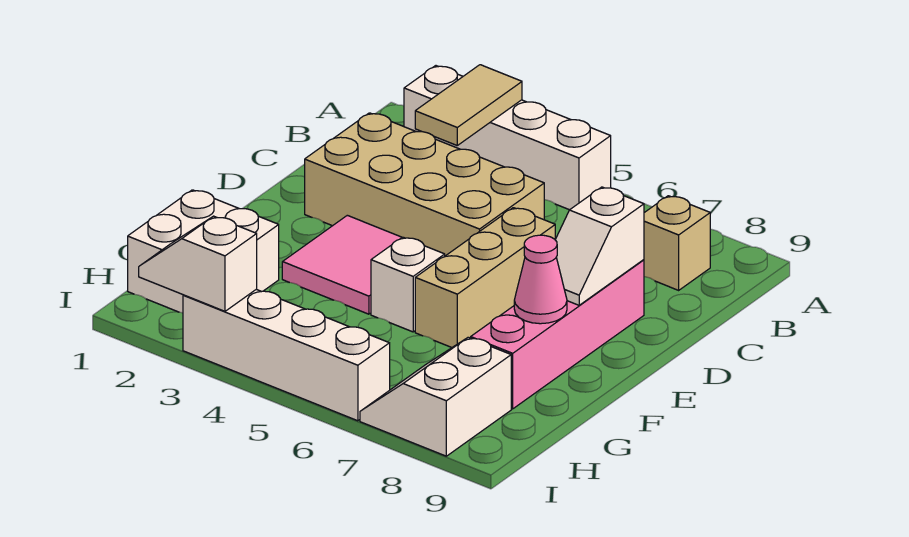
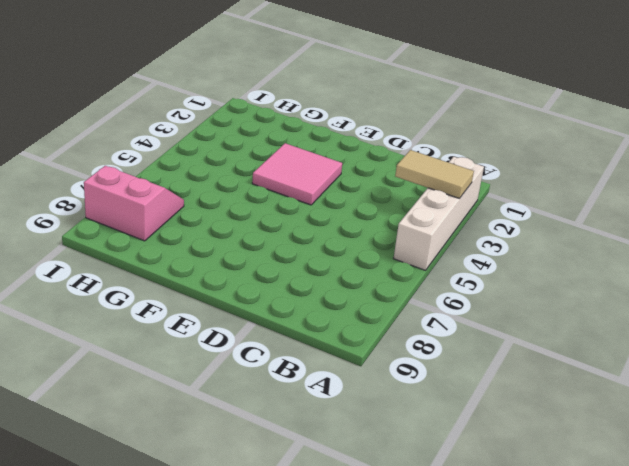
pink slope H7:I8 level 1 top 8 -> white slope H7:I8 level 1 top 8
none -> tan brick B8 level 1
none -> tan brick C2:D5 level 1
none -> tan brick D6:F6 level 1

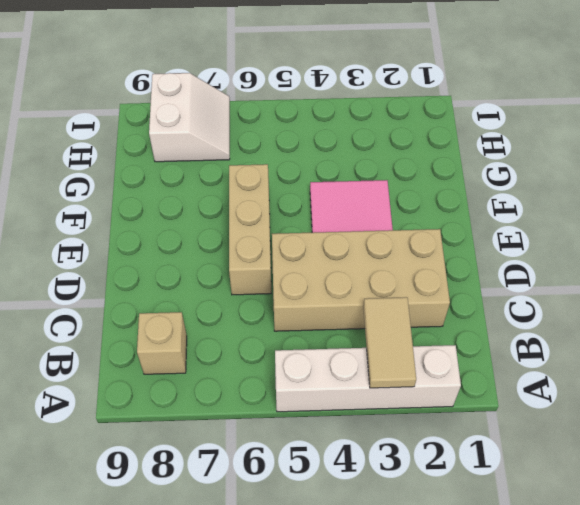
none -> pink brick D8:G8 level 1
none -> white brick F5 level 1
none -> white brick G1:H2 level 1

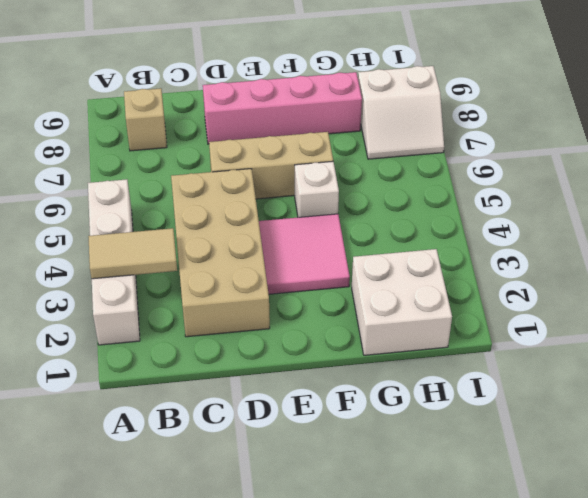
none -> white brick I3:I6 level 1
none -> white slope D8:E8 level 2 top D
none -> pink cone F8 level 2

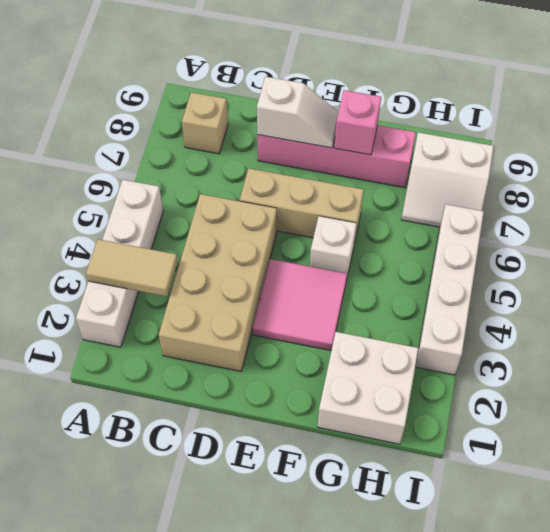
pink brick F8 level 2 -> pink cone F8 level 2
none -> white slope I2:I3 level 2 top 3

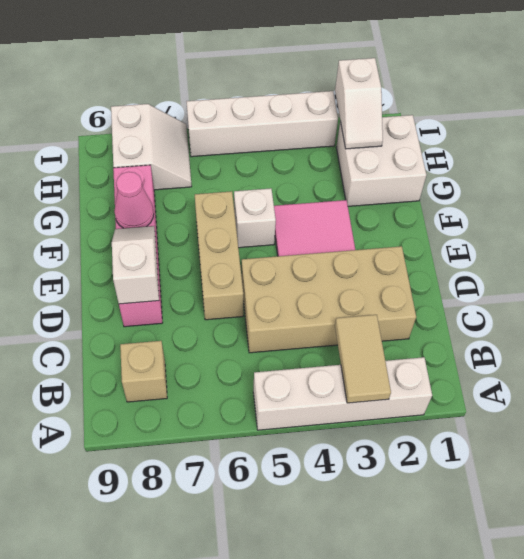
white slope H2:I2 level 2 top I -> white slope I2:I3 level 2 top 3

